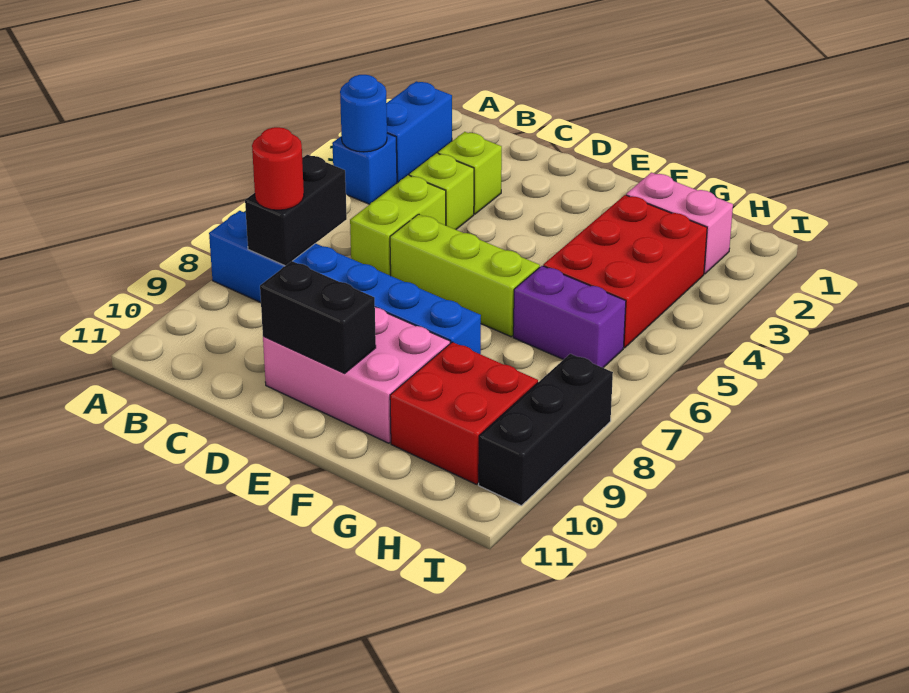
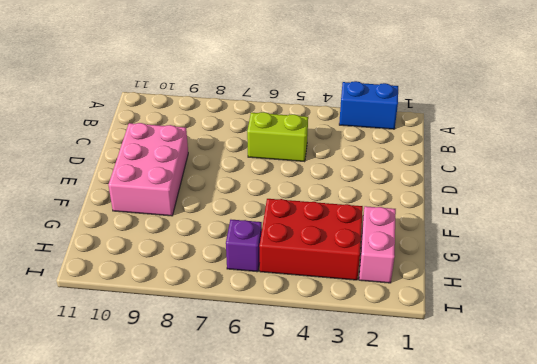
purple brick H6 level 1 -> purple brick G6:H6 level 1
none -> blue brick A4 level 1
none -> blue brick A8:F8 level 1
none -> lime brick C3 level 1

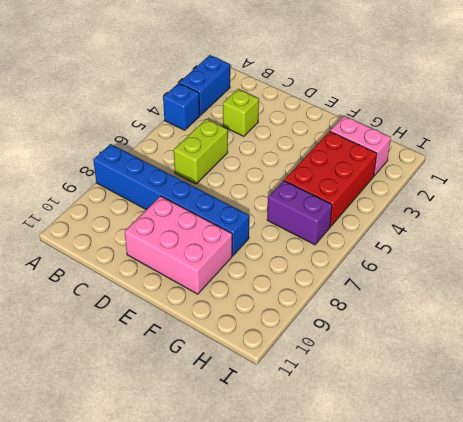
none -> lime brick C4 level 1
none -> lime brick D6:F6 level 1
none -> red brick G9:H10 level 1

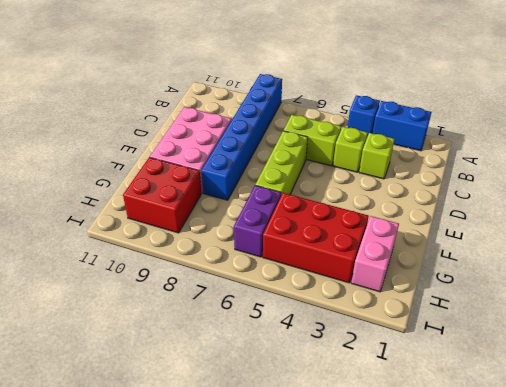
none -> black brick I8:I10 level 1
none -> blue round brick A4 level 2
none -> black brick B7:B8 level 2

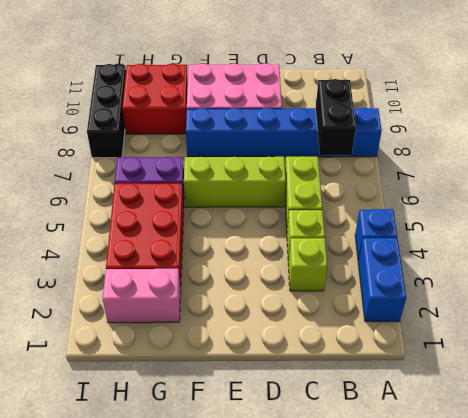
none -> blue round brick A4 level 2
none -> black brick D10:E10 level 2
none -> red round brick B8 level 3

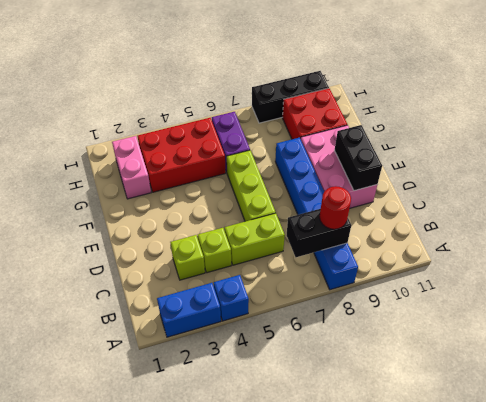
none -> blue round brick A4 level 2

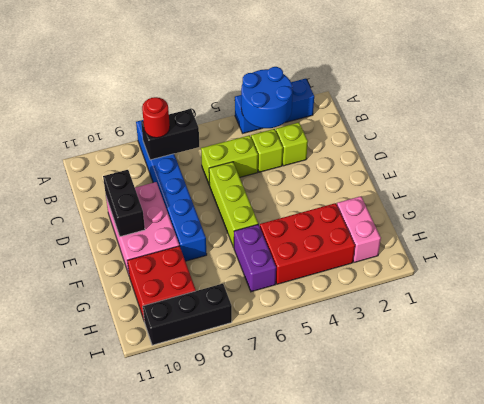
blue round brick A3:B4 level 2 -> blue round brick A4 level 2

